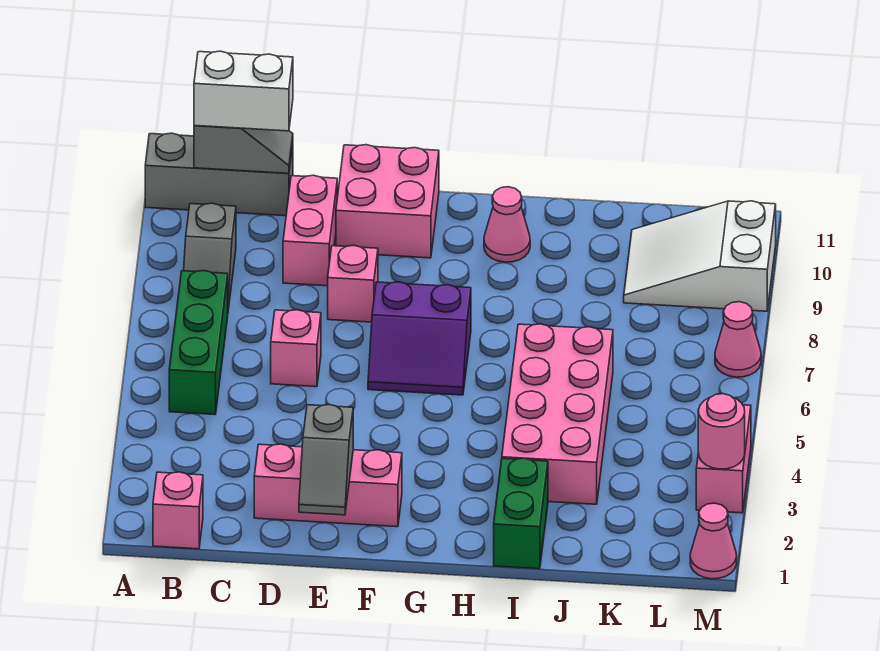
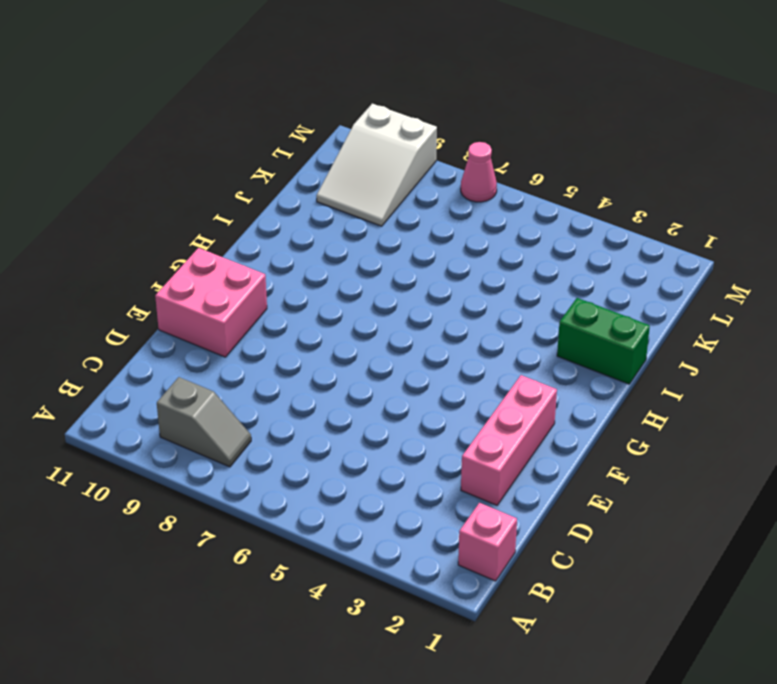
none -> grey brick A11:C11 level 1
none -> green brick B5:B7 level 1
none -> pink brick D6 level 1

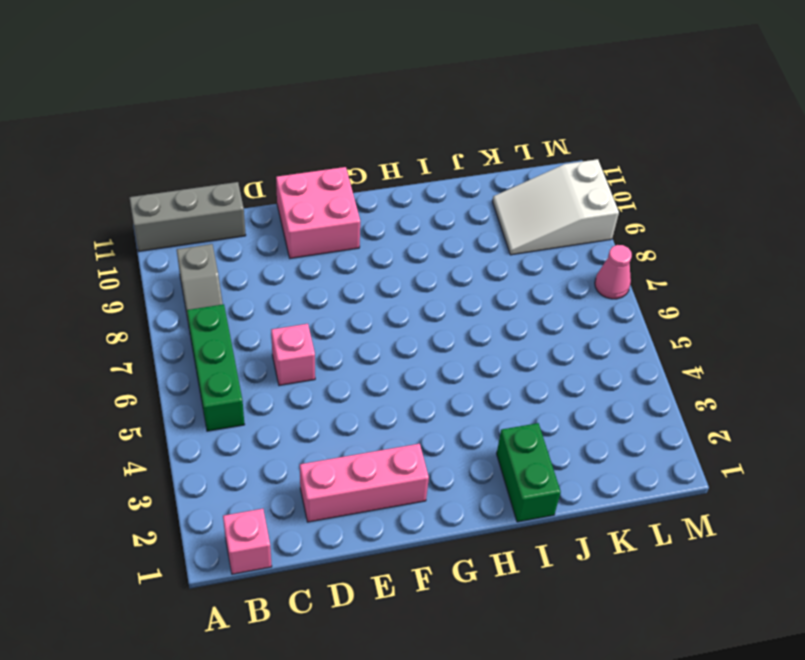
none -> pink brick D9:D10 level 1
none -> pink brick E8 level 1
none -> purple slope F6:G7 level 1 top 7

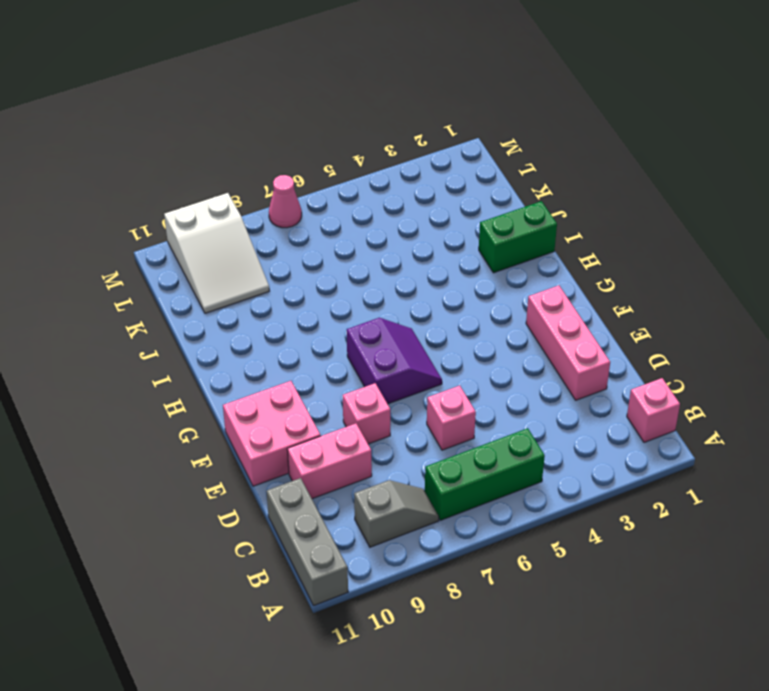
none -> pink cone H10 level 1
none -> pink brick I3:J6 level 1
none -> pink cone M1 level 1

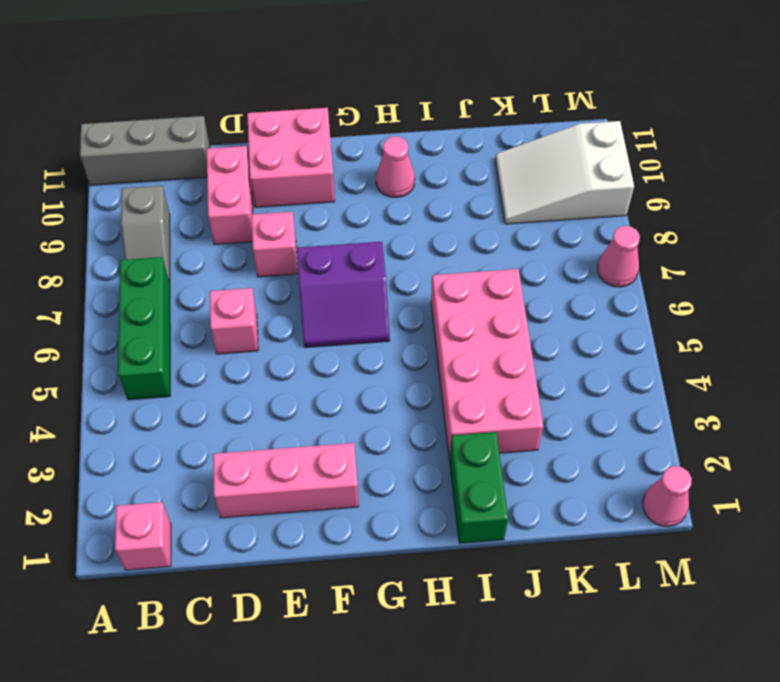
none -> pink brick M3:M4 level 1
none -> grey slope B11:C11 level 2 top B
none -> grey slope E1:E2 level 2 top 2

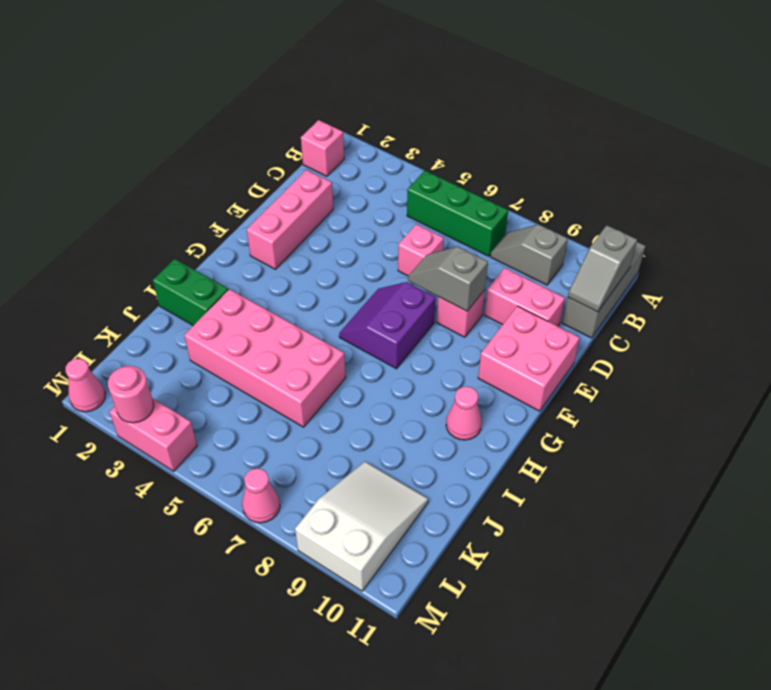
grey slope E7:E8 level 2 top 8 -> grey slope E1:E2 level 2 top 2
none -> white brick B11:C11 level 3

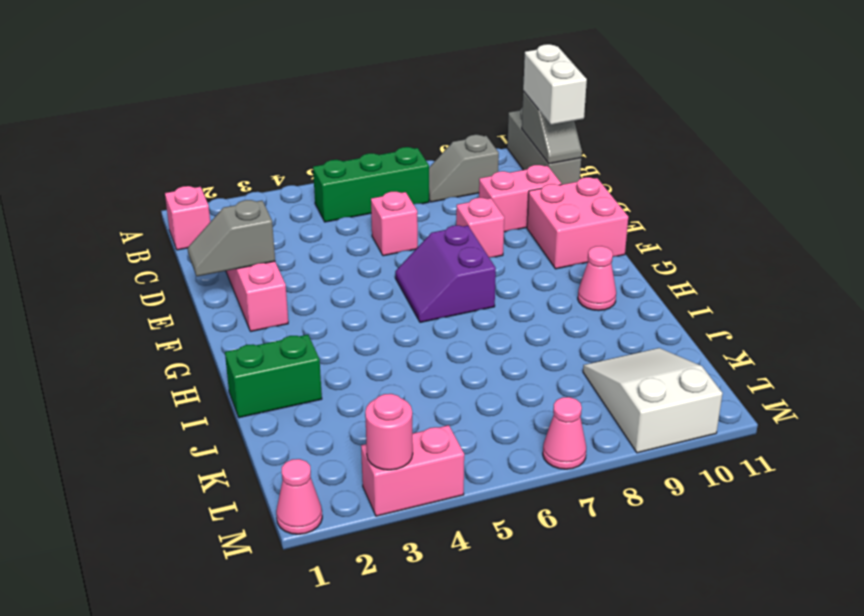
none -> pink brick I3:J6 level 1

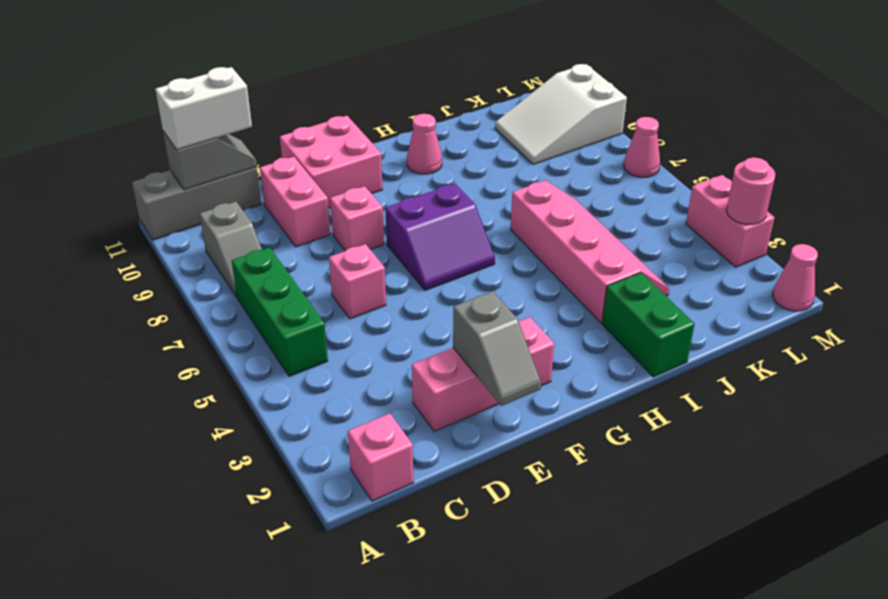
pink slope I3:J6 level 1 top I -> pink brick I3:J6 level 1

